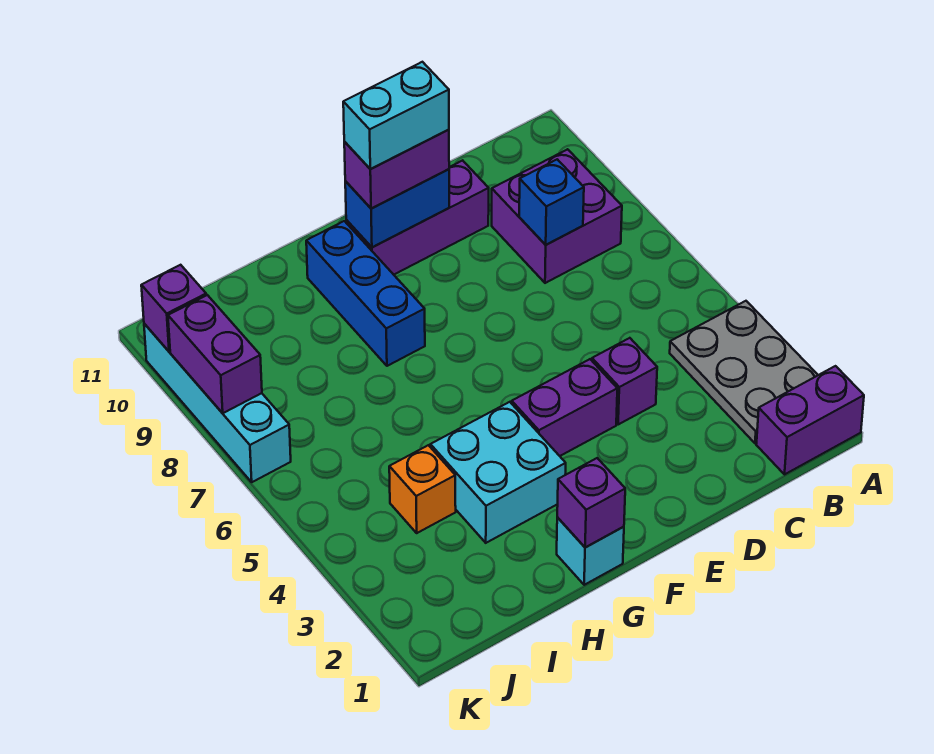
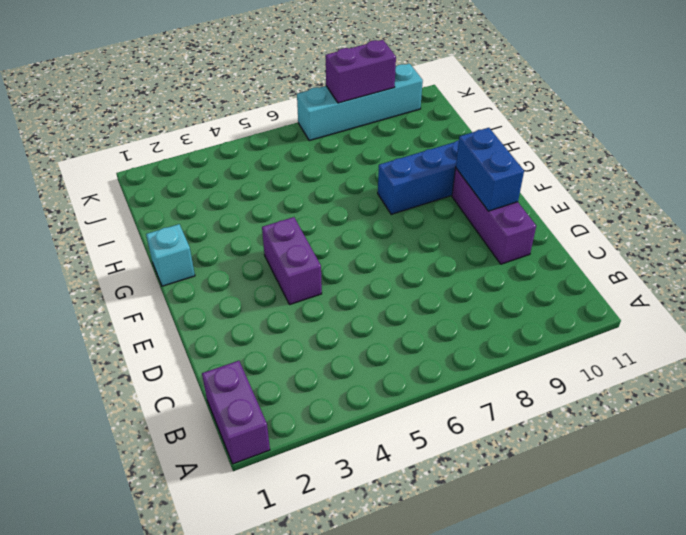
none -> grey plate A2:B4 level 1
none -> purple brick B8:C9 level 1
none -> purple brick D4 level 1

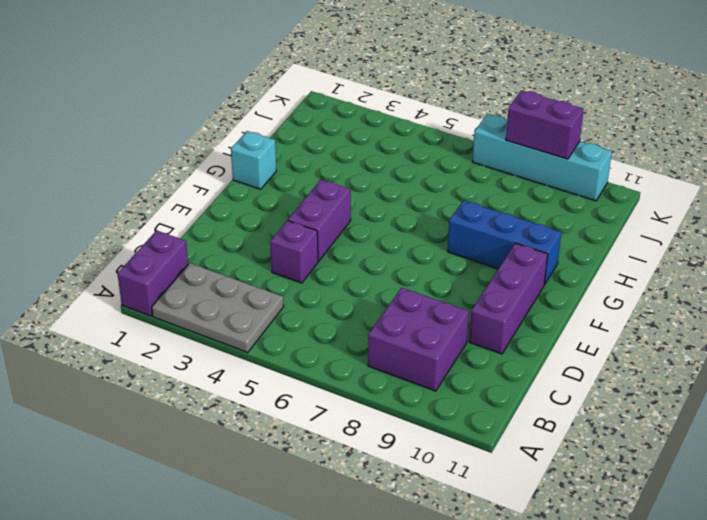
none -> cyan brick G3:H4 level 1
none -> orange brick I4 level 1
none -> blue brick C8 level 2

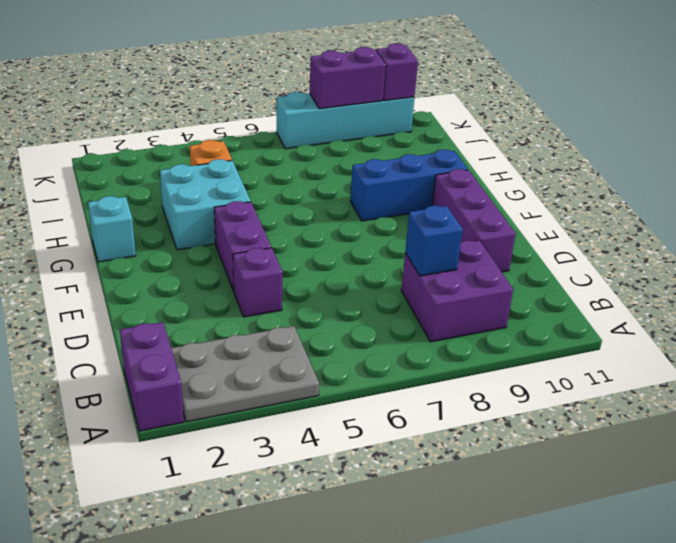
none -> blue brick E10:F10 level 2
none -> purple brick G1 level 2
none -> purple brick E10:F10 level 3

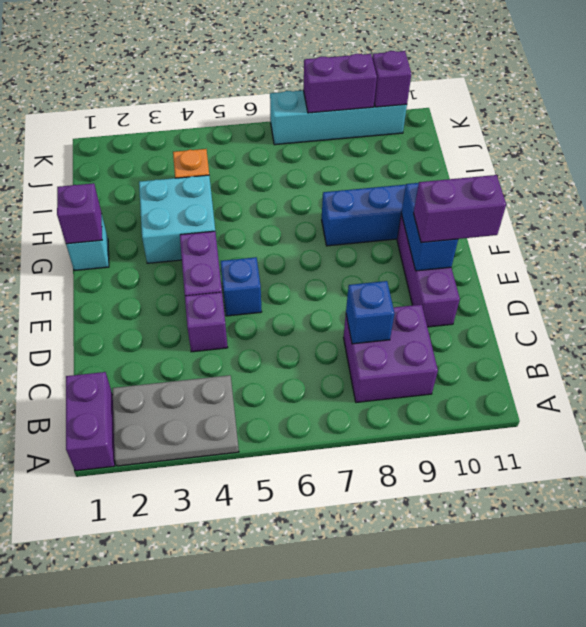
blue brick E5 level 1 -> none
purple brick E10:E11 level 3 -> purple brick E10:F10 level 3
none -> cyan brick E10:F10 level 4

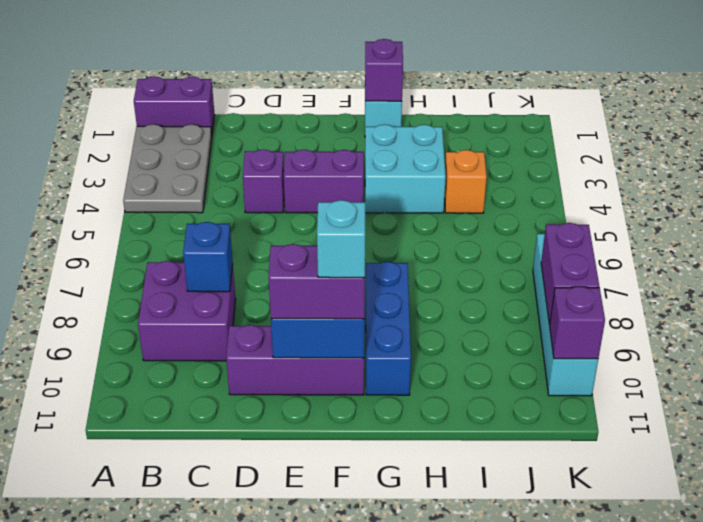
cyan brick F10 level 4 -> cyan brick E10:F10 level 4

